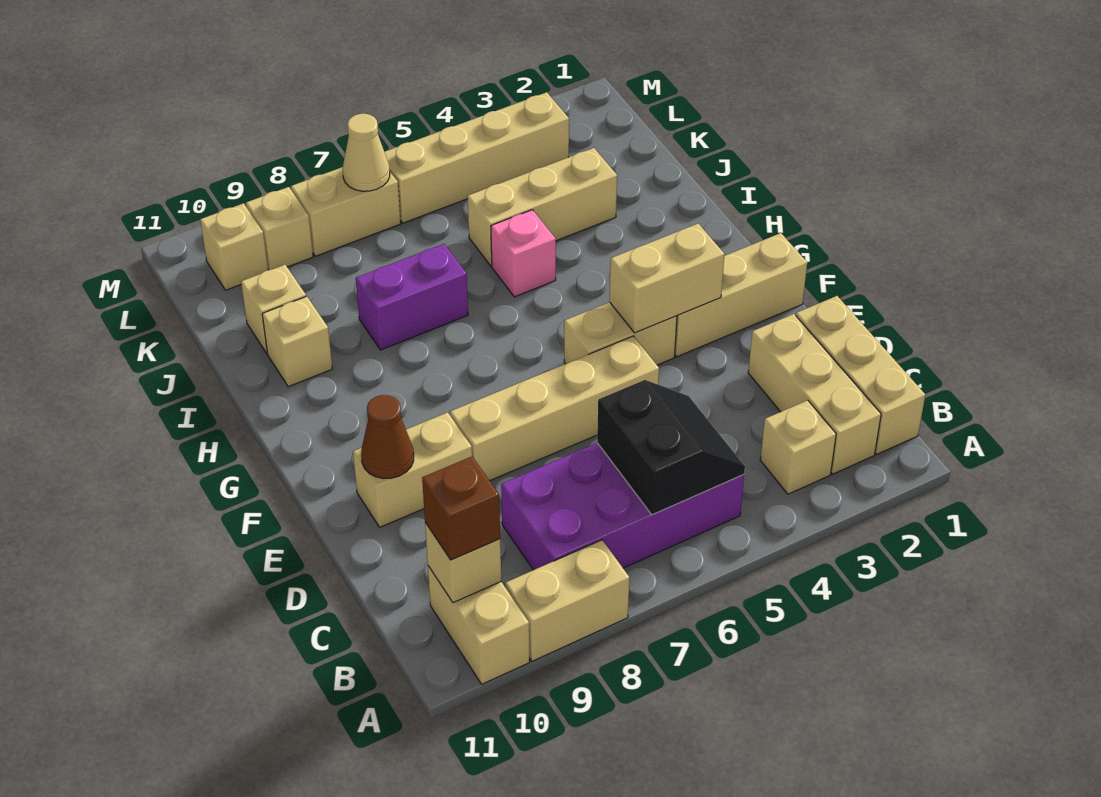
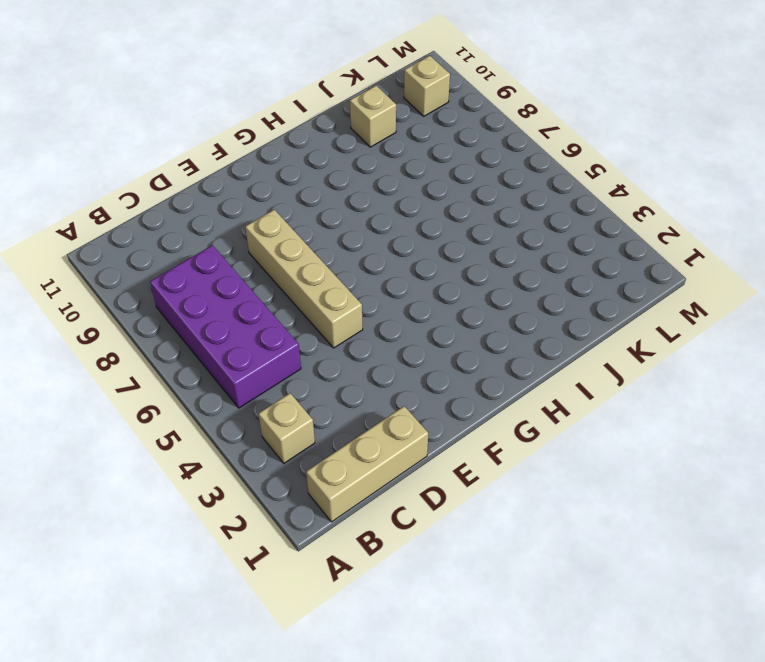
none -> tan brick A8:A9 level 1
none -> tan brick A10:B10 level 1
none -> tan brick B2:D2 level 1

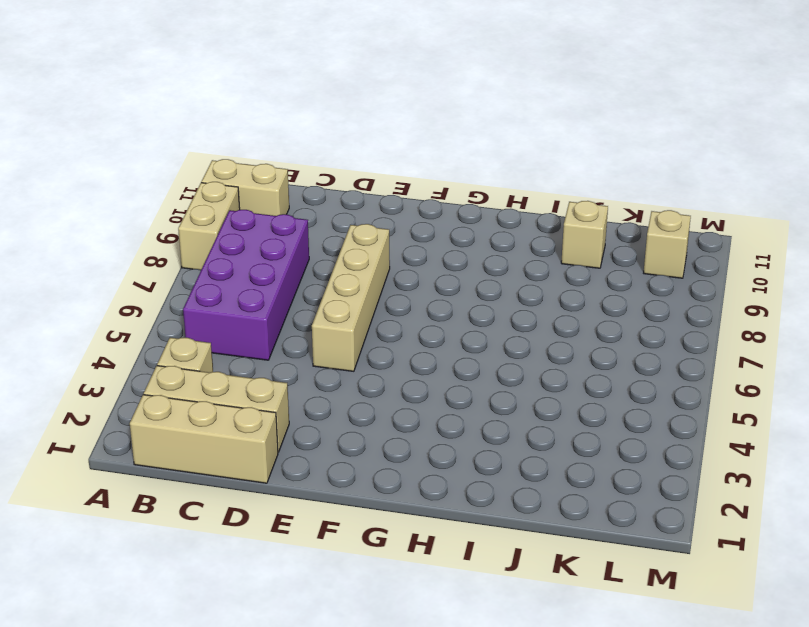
none -> tan brick E9:E10 level 1
none -> tan brick F1:F3 level 1
none -> tan brick F4:F5 level 1

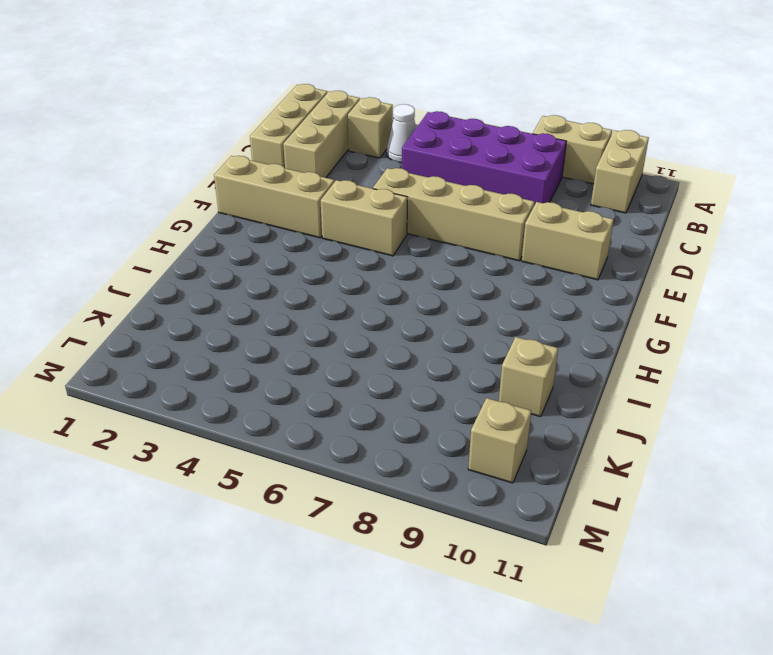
white cone B4 level 1 -> none
none -> pink brick I5 level 1
none -> purple brick I7:I8 level 1
none -> tan brick I10 level 1

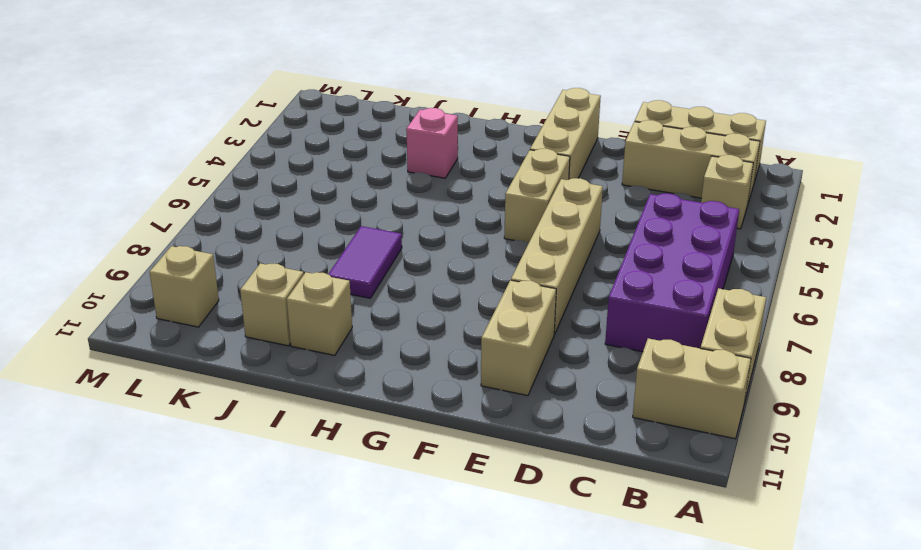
pink brick I3 level 1 -> pink brick I5 level 1
purple tile I7:I8 level 1 -> purple brick I7:I8 level 1
none -> tan brick J3:J5 level 1
none -> tan brick L3:L6 level 1
none -> tan brick L7:L8 level 1

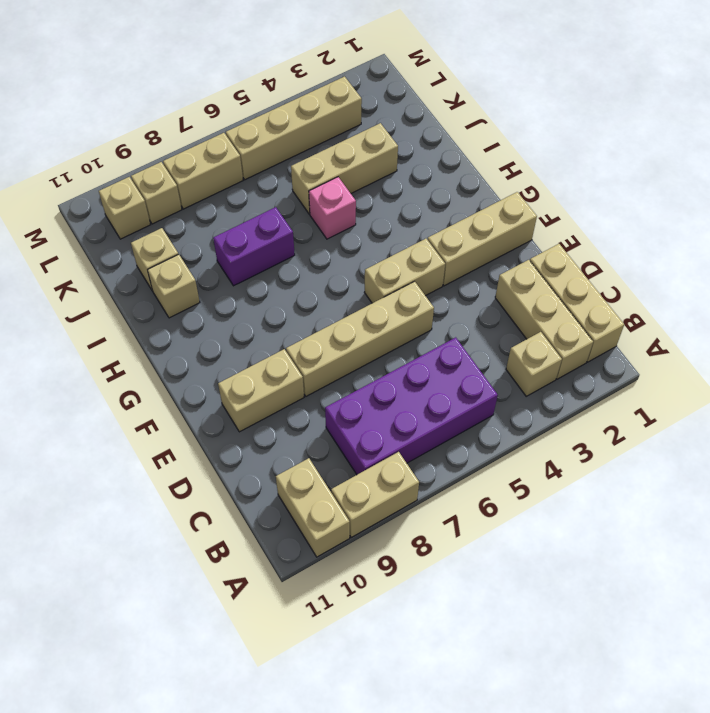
none -> black slope B5:C6 level 2 top 6
none -> tan brick B10 level 2
none -> brown cone E10 level 2

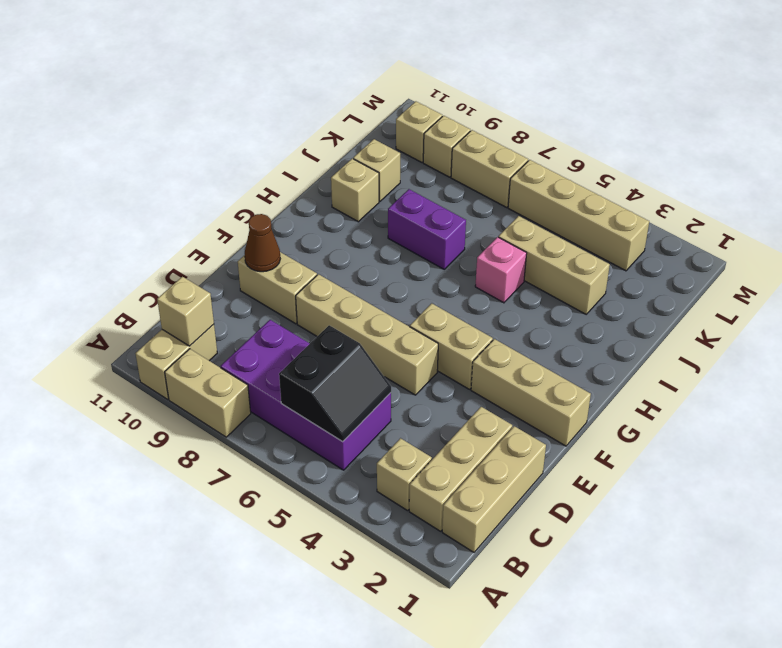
none -> tan brick F3:F4 level 2
none -> tan cone L7 level 2
none -> brown brick B10 level 3

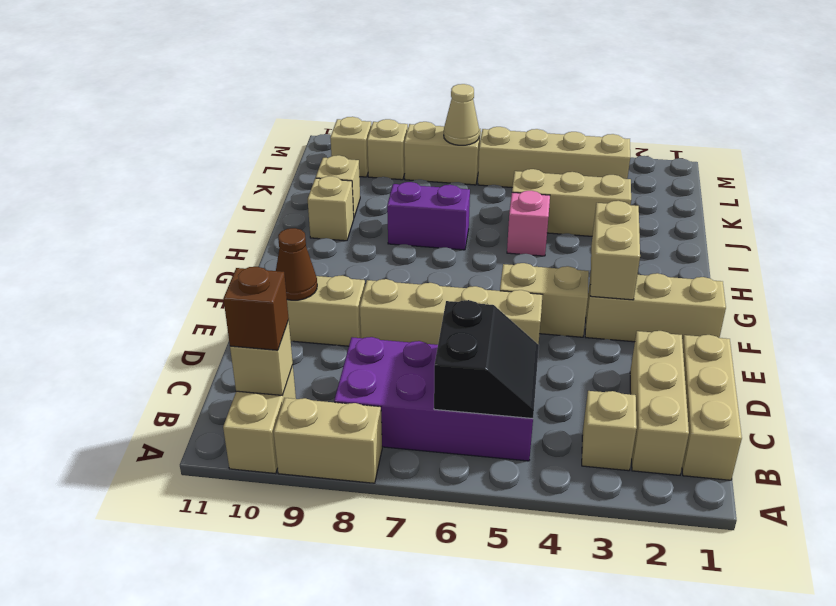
tan brick F3:G3 level 2 -> tan brick F3:F4 level 2

